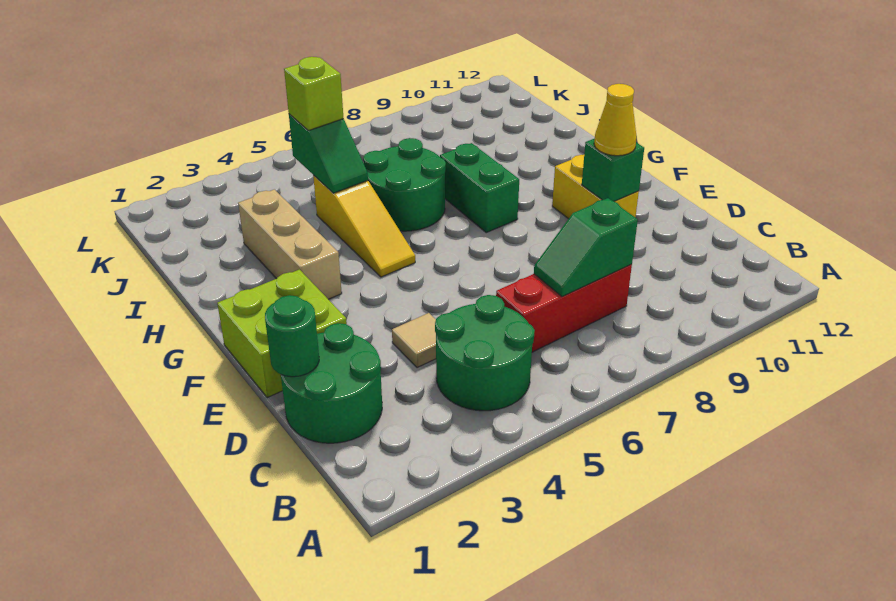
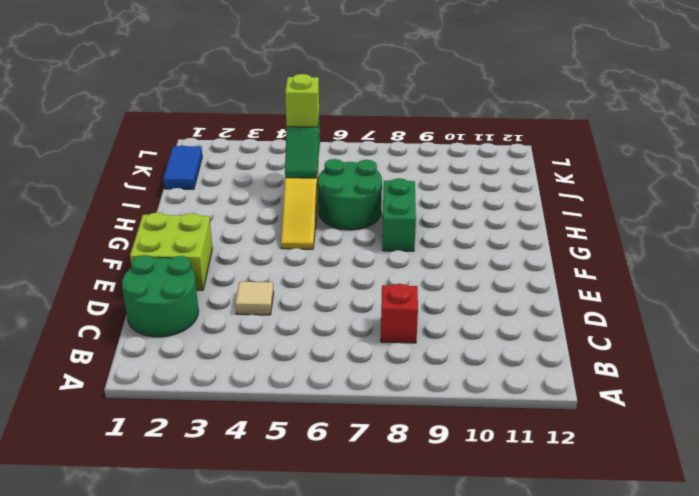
red brick C8 level 1 -> red brick C6:C8 level 1
blue tile J1:K1 level 1 -> none
none -> green round brick B4:C5 level 1
none -> yellow brick E10:F10 level 1
none -> tan brick G3:I3 level 1

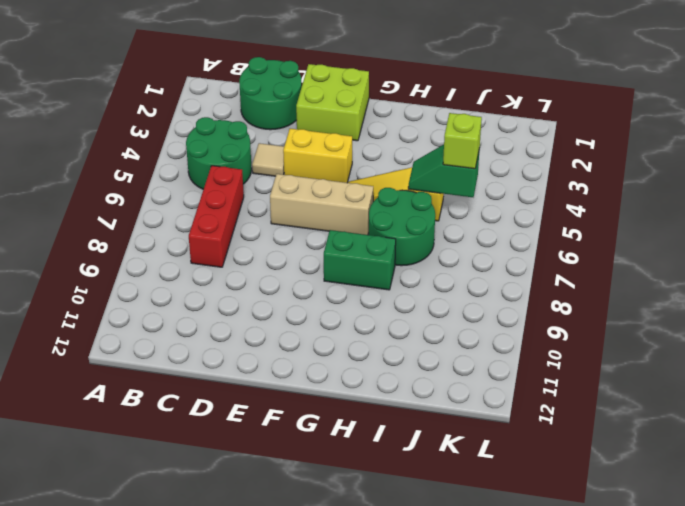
yellow brick E4:F4 level 1 -> yellow brick E10:F10 level 1
tan brick E6:G6 level 1 -> tan brick G3:I3 level 1
none -> green slope C7:C8 level 2 top 8
none -> green round brick D1 level 2
none -> green brick E10 level 2

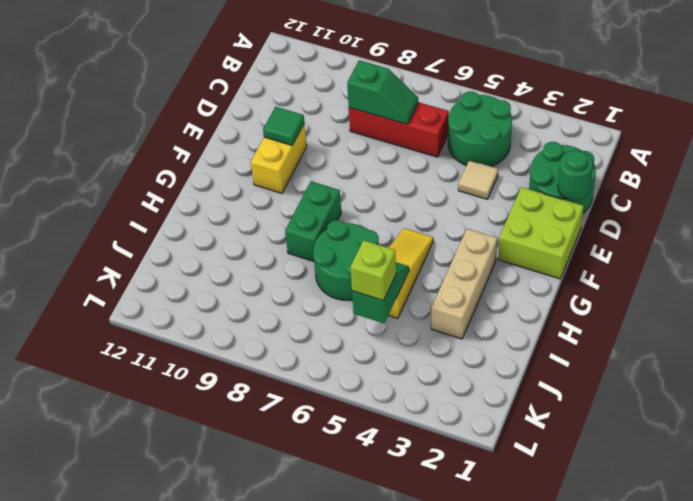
green tile E10 level 2 -> green brick E10 level 2
none -> yellow cone E10 level 3

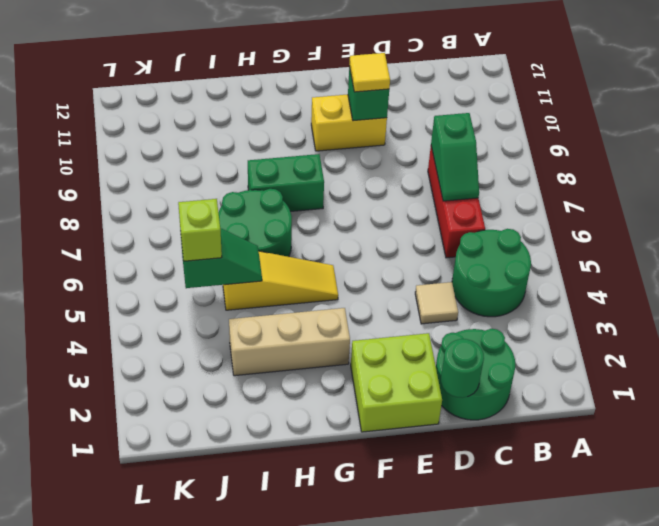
yellow tile E10 level 3 -> yellow cone E10 level 3

